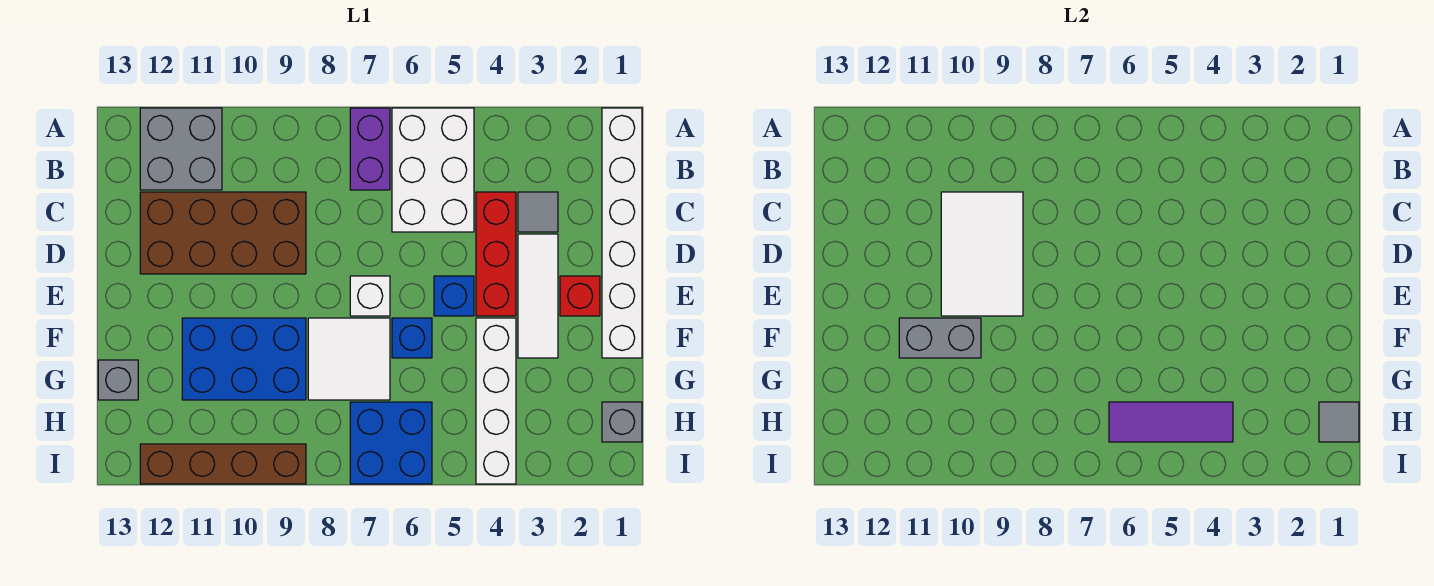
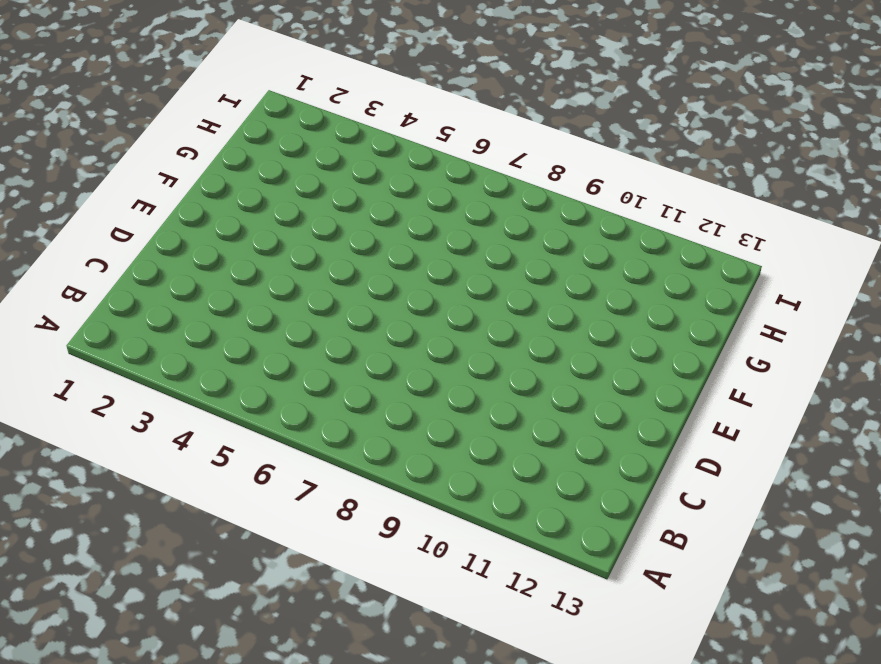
none -> white brick A1:F1 level 1
none -> white brick A5:C6 level 1
none -> purple brick A7:B7 level 1

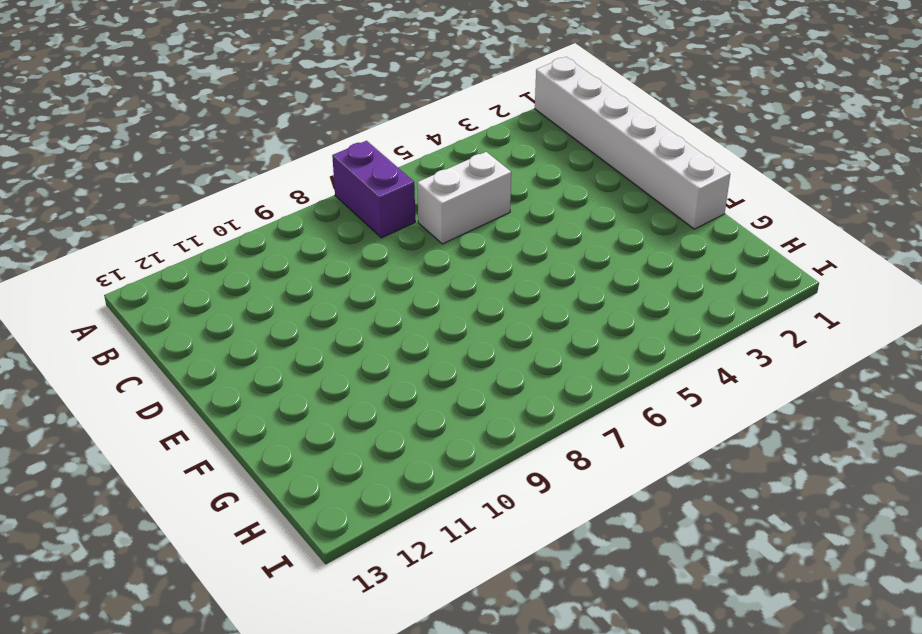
white brick C5:C6 level 1 -> white brick A5:C6 level 1
none -> grey brick A11:B12 level 1
none -> grey tile C3 level 1
none -> red brick C4:E4 level 1

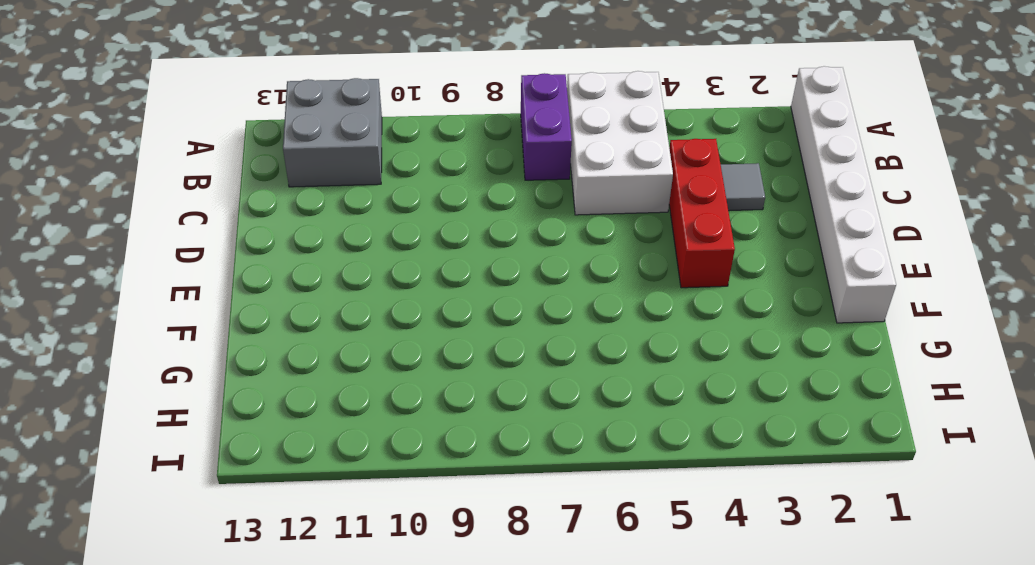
none -> brown brick C9:D12 level 1
none -> white tile D3:F3 level 1
none -> red brick E2 level 1

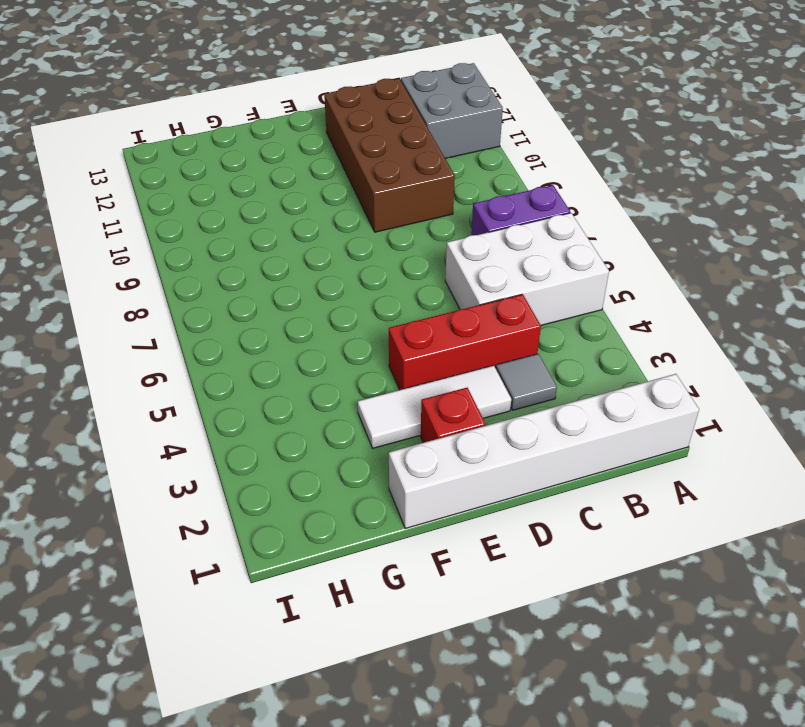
none -> blue brick E5 level 1
none -> white brick E7 level 1
none -> white brick F4:I4 level 1

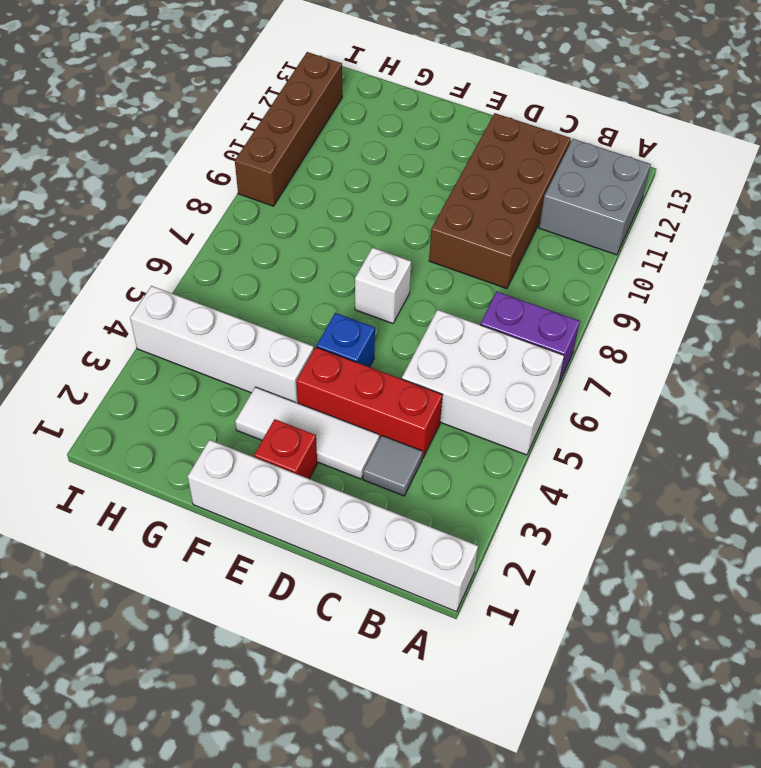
none -> blue brick F6 level 1
none -> white tile F7:G8 level 1
none -> blue brick F9:G11 level 1

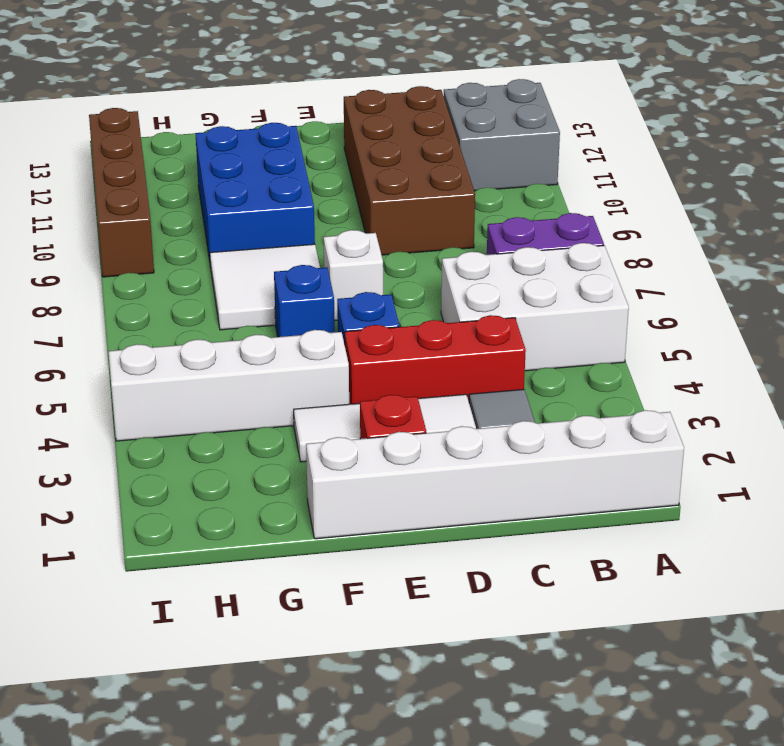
none -> grey brick G13 level 1
none -> grey brick H1 level 1
none -> blue brick H6:I7 level 1

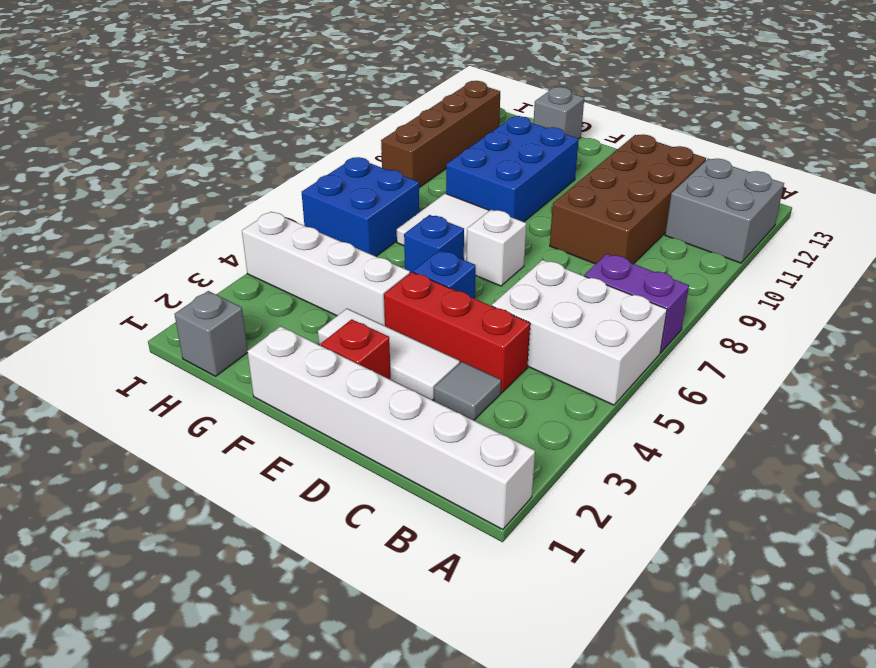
none -> white tile C9:E10 level 2
none -> grey brick F10:F11 level 2
none -> grey tile H1 level 2

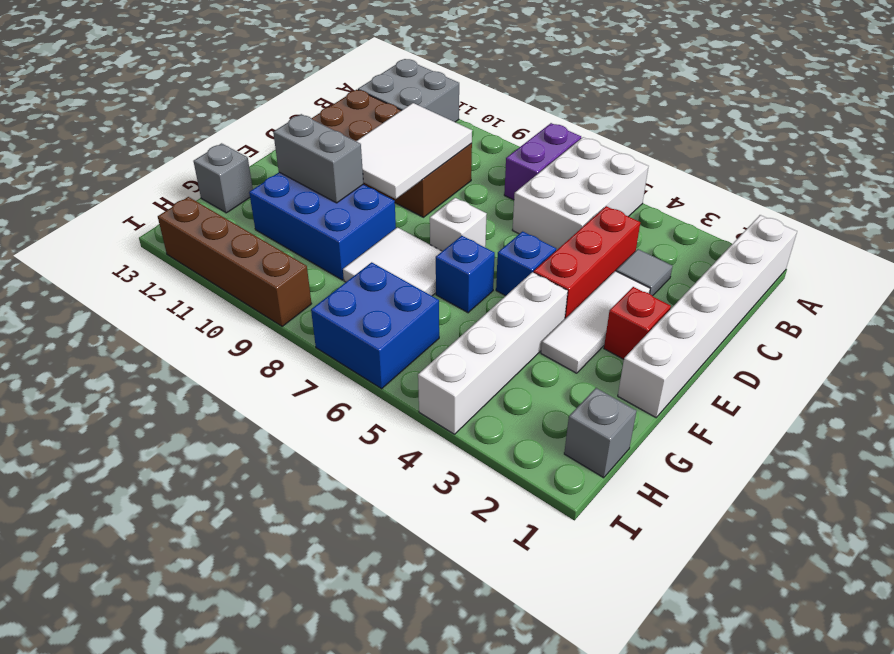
none -> grey tile H1 level 2
none -> purple tile H4:H6 level 2

